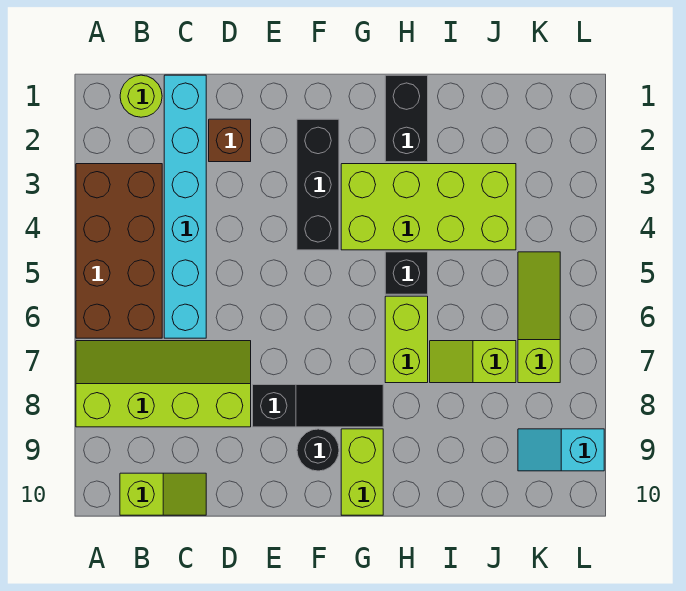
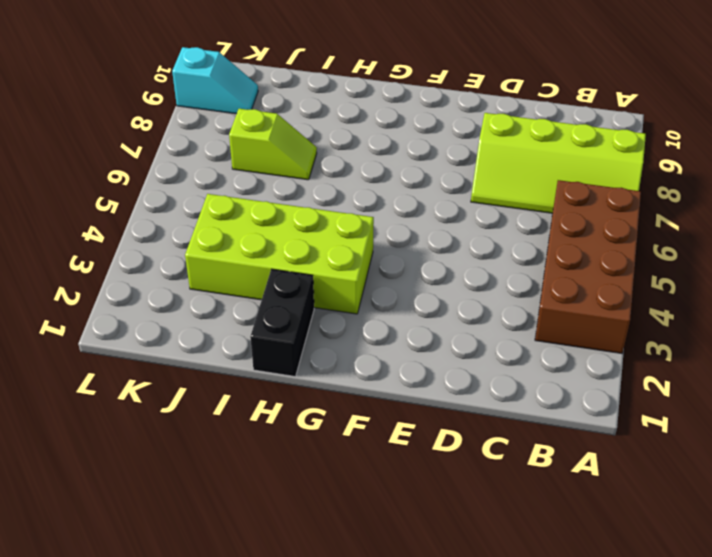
none -> lime round brick B1 level 1
none -> lime slope B10:C10 level 1 top B
none -> cyan brick C1:C6 level 1

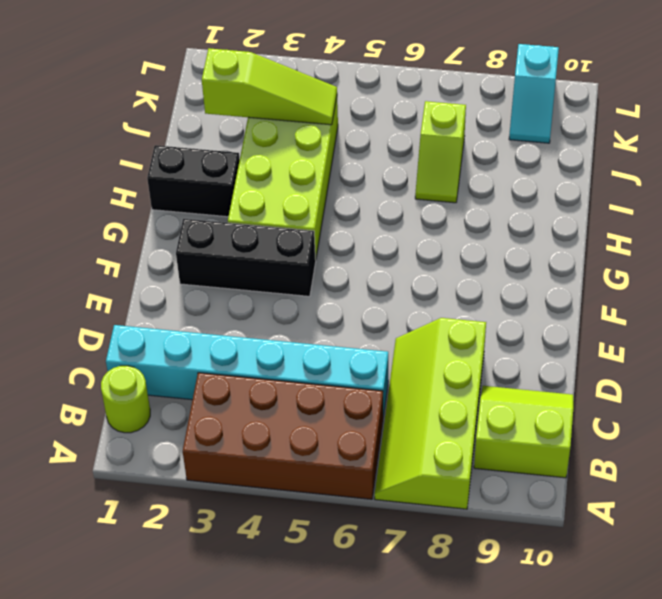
lime slope B9:C10 level 1 top B -> lime slope B10:C10 level 1 top B
lime slope J2:J4 level 2 top 2 -> lime slope K5:K7 level 1 top 7
none -> brown brick D2 level 1
none -> black slope E8:G8 level 1 top E
none -> black round brick F9 level 1

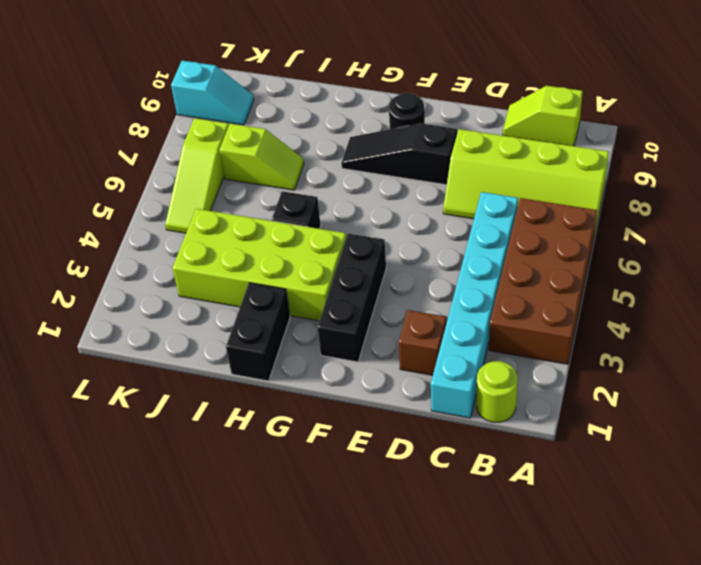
none -> lime brick G9:G10 level 1
none -> lime brick H6:H7 level 1

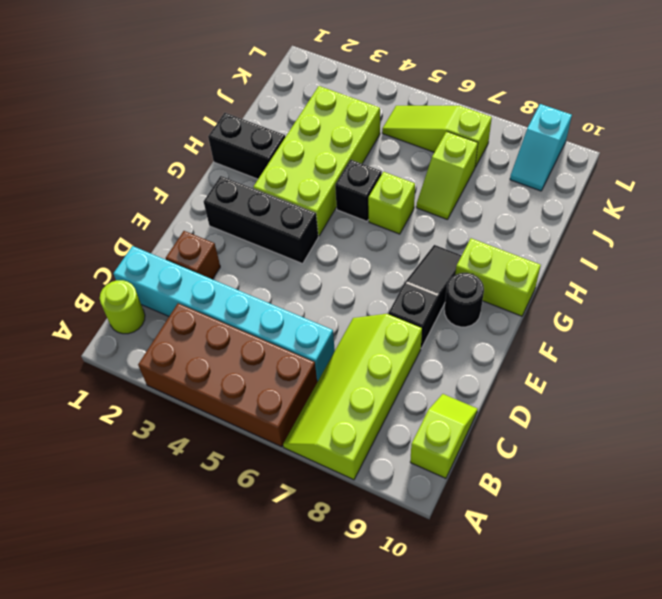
lime brick H6 level 1 -> lime brick H6:H7 level 1

